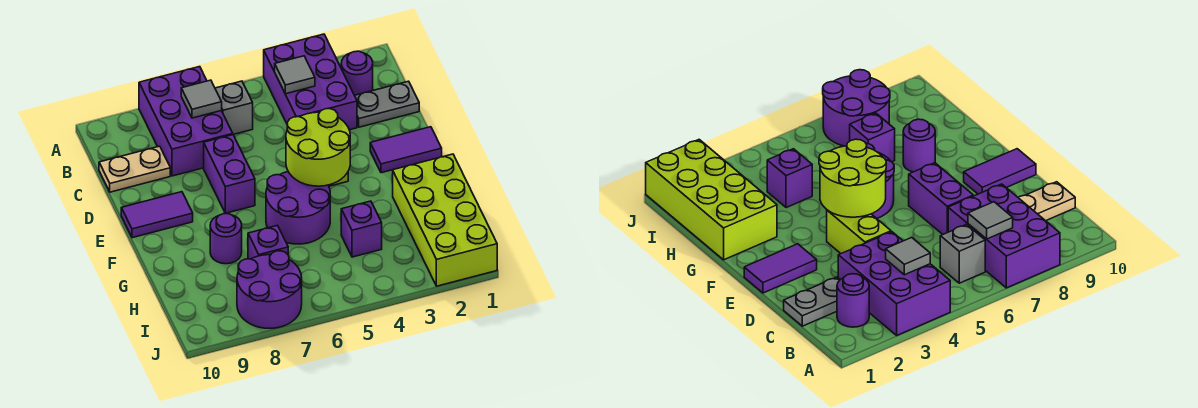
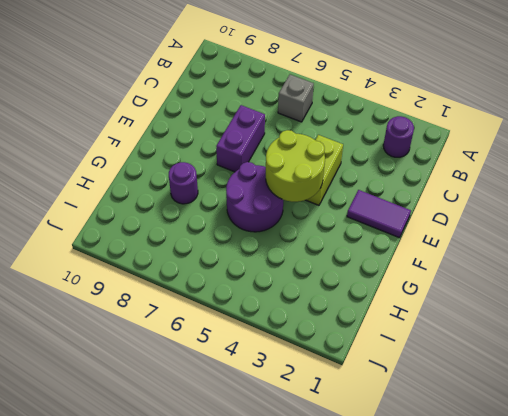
none -> purple brick A3:C4 level 1
none -> purple brick A7:C8 level 1
none -> grey plate C1:C2 level 1

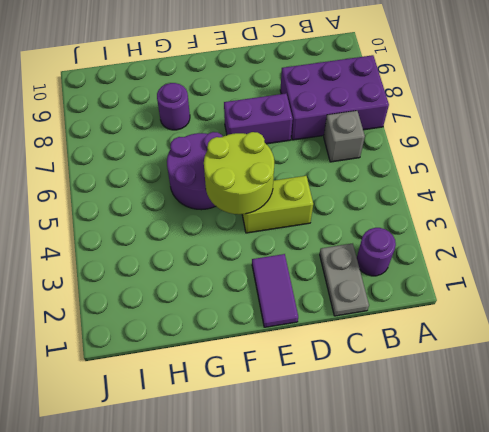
none -> purple brick A3:C4 level 1
none -> tan plate C9:C10 level 1
none -> purple tile E9:E10 level 1

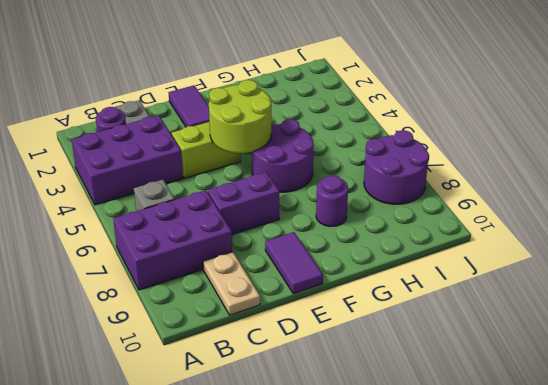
none -> lime brick G1:J2 level 1
none -> purple brick H4 level 1
none -> purple brick H7 level 1

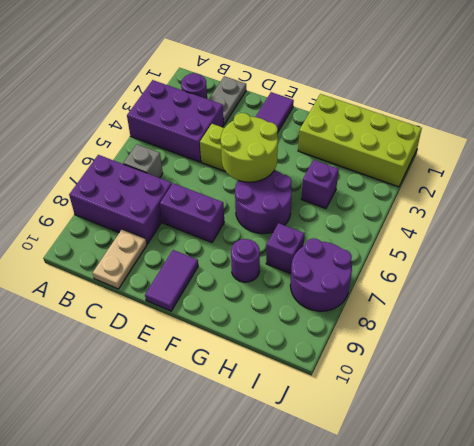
none -> grey tile B4 level 2
none -> grey tile B7 level 2

